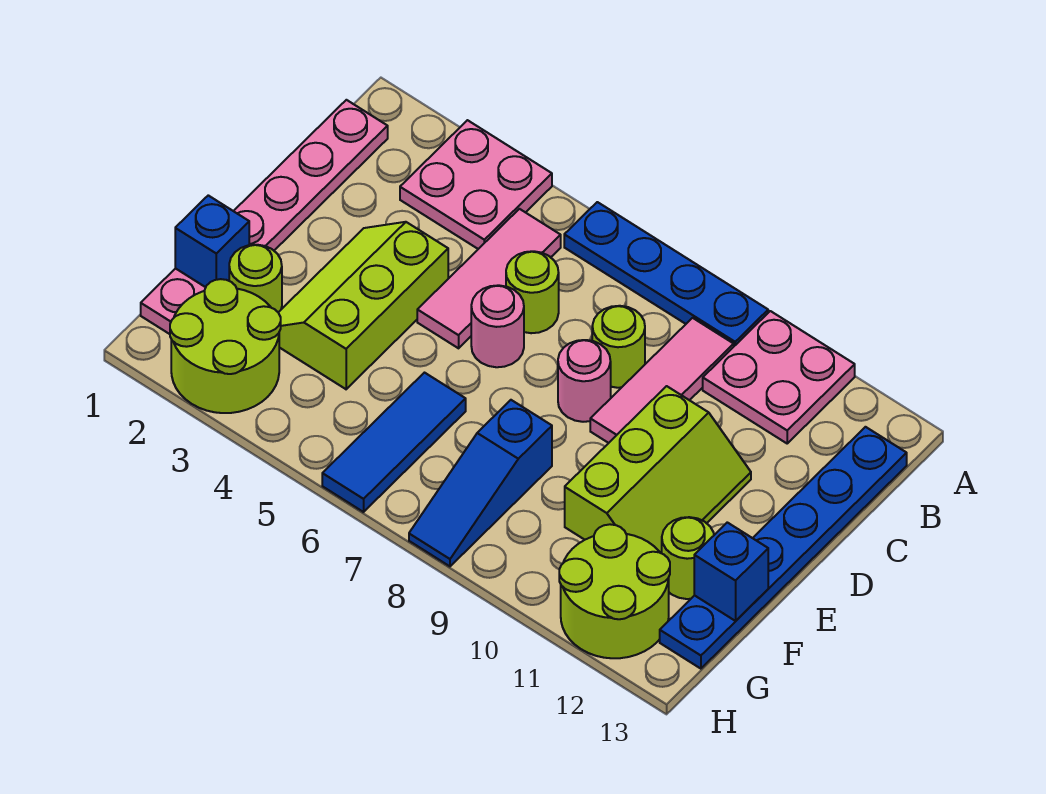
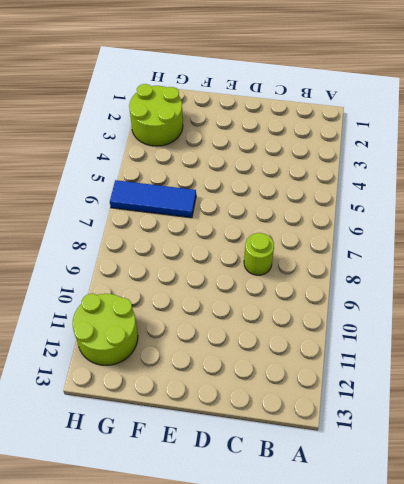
none -> pink plate A3:B4 level 1
none -> blue plate A6:A9 level 1
none -> pink plate A10:B11 level 1

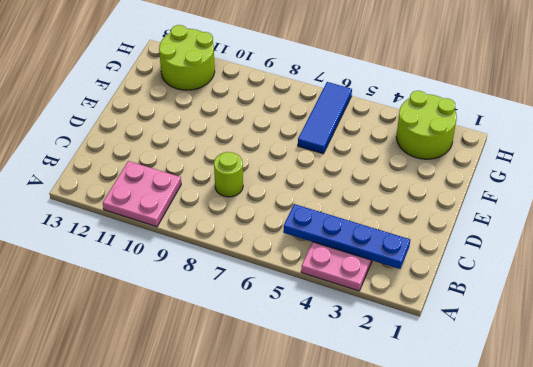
blue plate B2:B5 level 2 -> blue plate A6:A9 level 1
none -> pink plate B1:G1 level 1
none -> pink tile B5:D5 level 1
none -> pink tile B9:D9 level 1

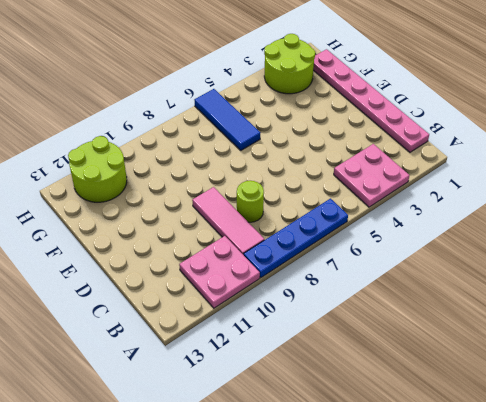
none -> pink tile B5:D5 level 1
none -> blue plate B13:G13 level 1
none -> lime round brick C6 level 1

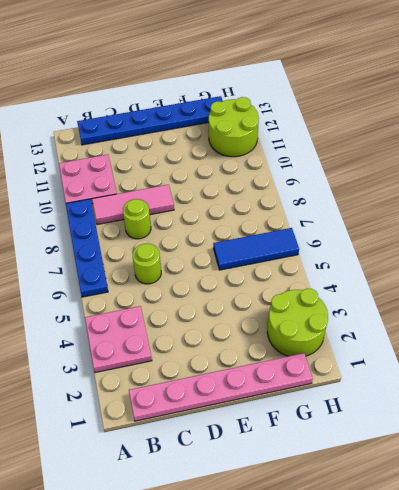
none -> pink tile B5:D5 level 1
none -> lime slope D3:F4 level 1 top 4
none -> pink round brick D6 level 1

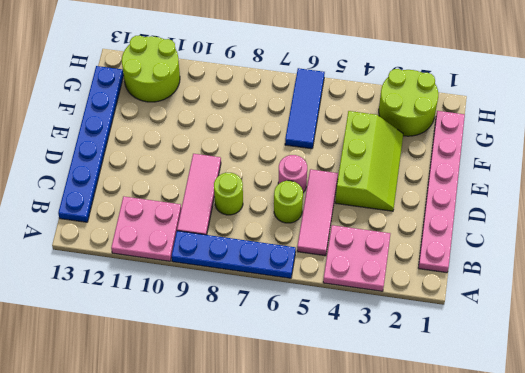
none -> pink round brick D8 level 1
none -> lime slope D10:F11 level 1 top 10
none -> lime round brick F2 level 1

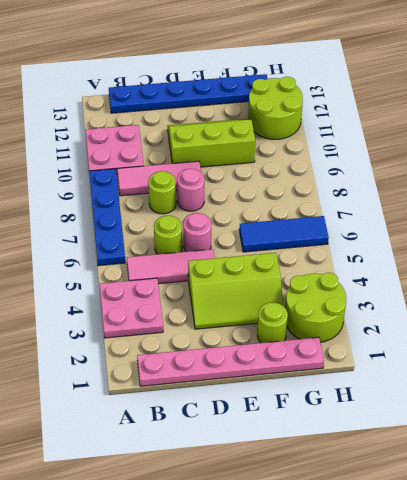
none -> blue slope F8:H8 level 1 top F
none -> lime round brick F12 level 1
none -> blue brick F1 level 2

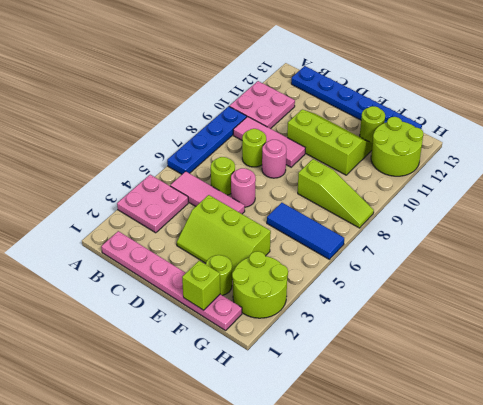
lime brick F1 level 2 -> blue brick F1 level 2
lime slope F8:H8 level 1 top F -> blue slope F8:H8 level 1 top F
none -> blue brick F13 level 2

